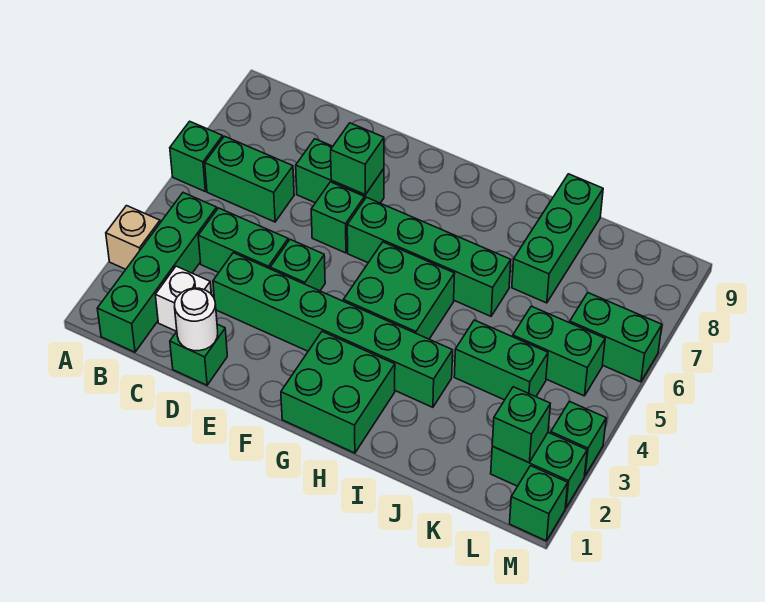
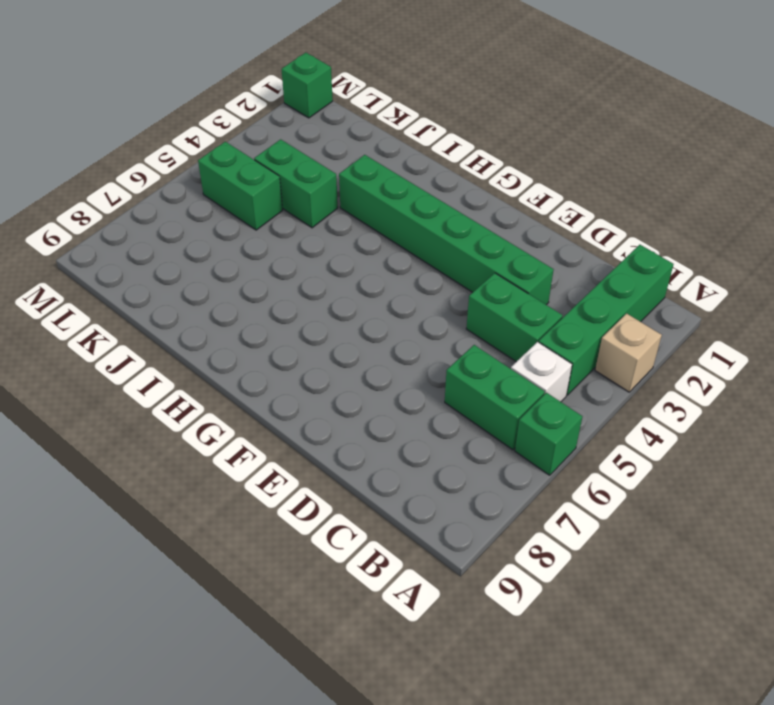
white brick B5 level 1 -> white brick C2 level 1
none -> green brick D1 level 1
none -> green brick D7:E7 level 1
none -> green brick E4 level 1

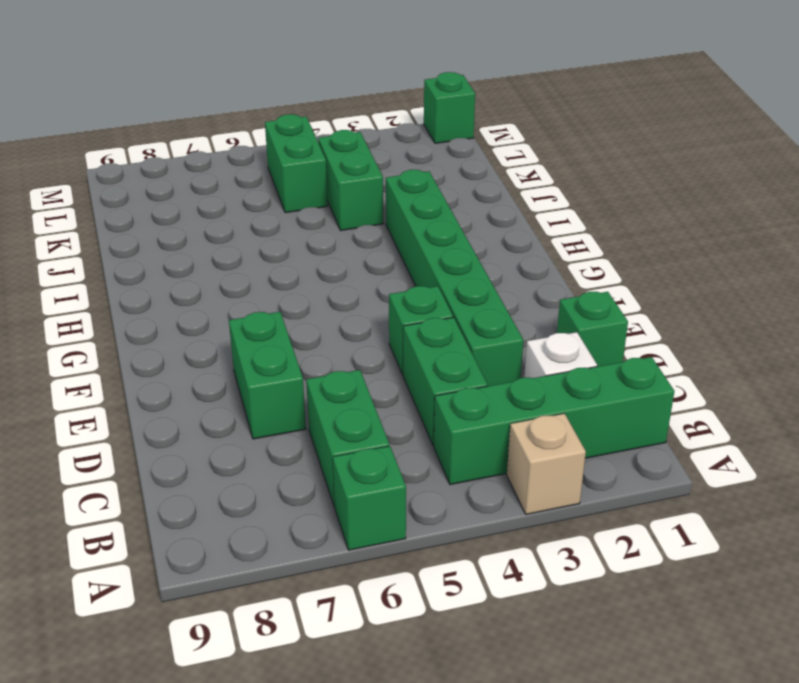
none -> green brick E6 level 1
none -> green brick F6:I6 level 1
none -> green brick G1:H2 level 1

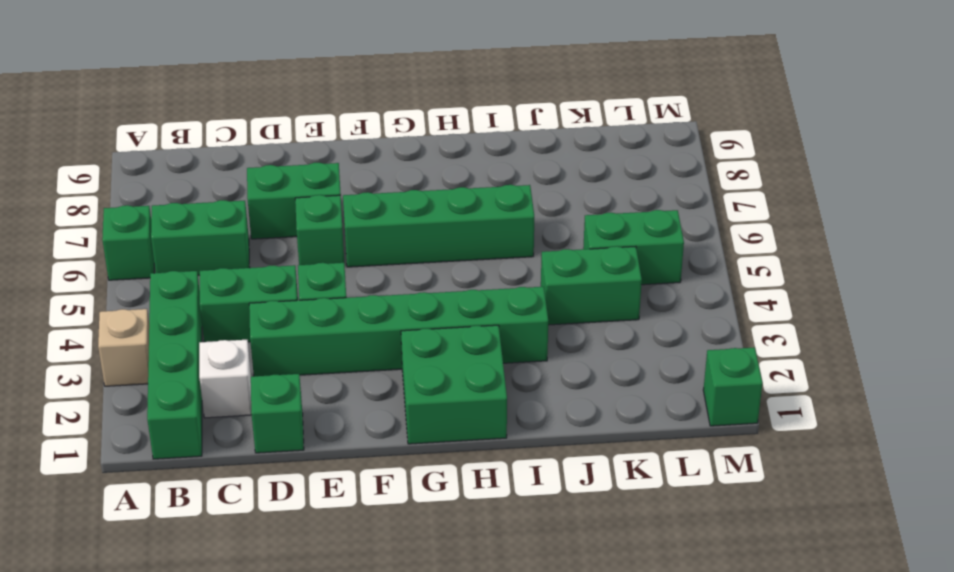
none -> green brick G4:H5 level 1
none -> green brick J7:J9 level 1
none -> green brick L2:M2 level 1

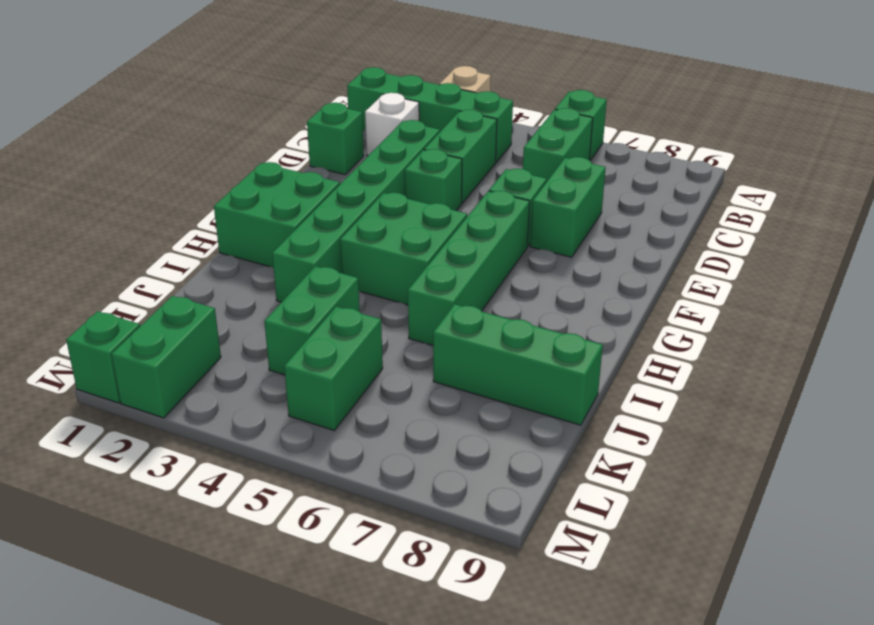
none -> green brick L6:M6 level 1
none -> green brick M3 level 1
none -> white round brick D1 level 2

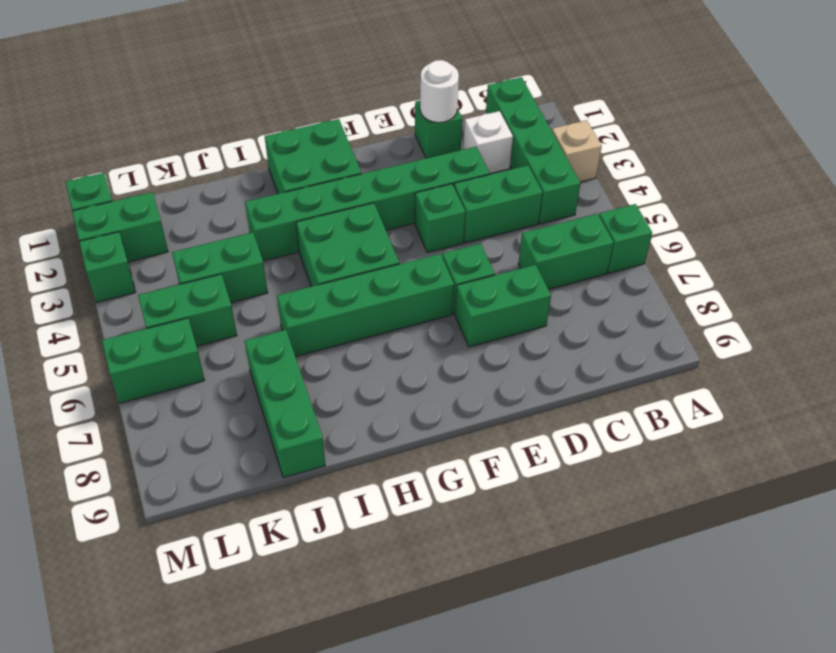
none -> green brick E7 level 2
none -> green brick L2 level 2

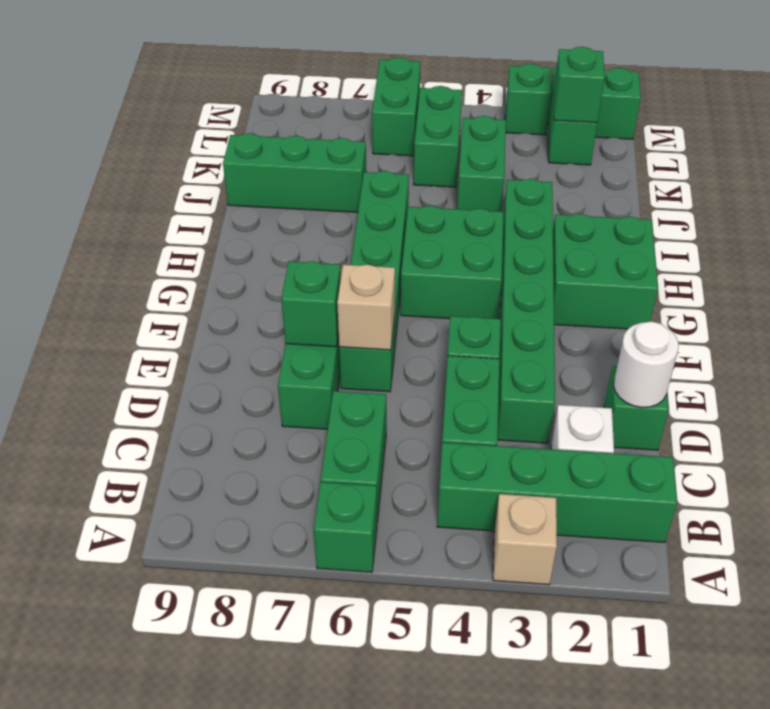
tan brick E6 level 2 -> none

